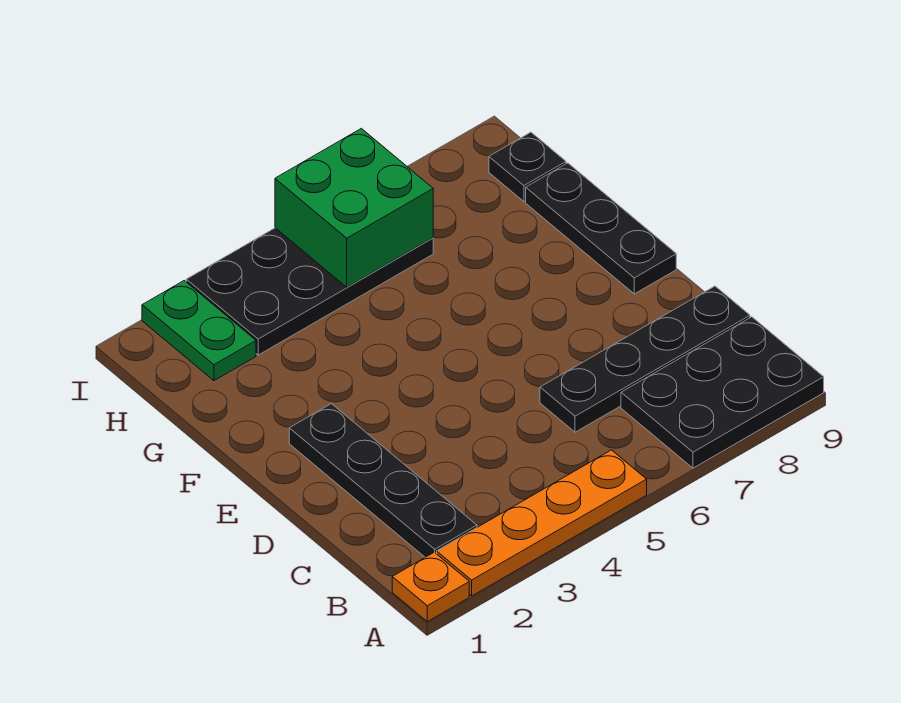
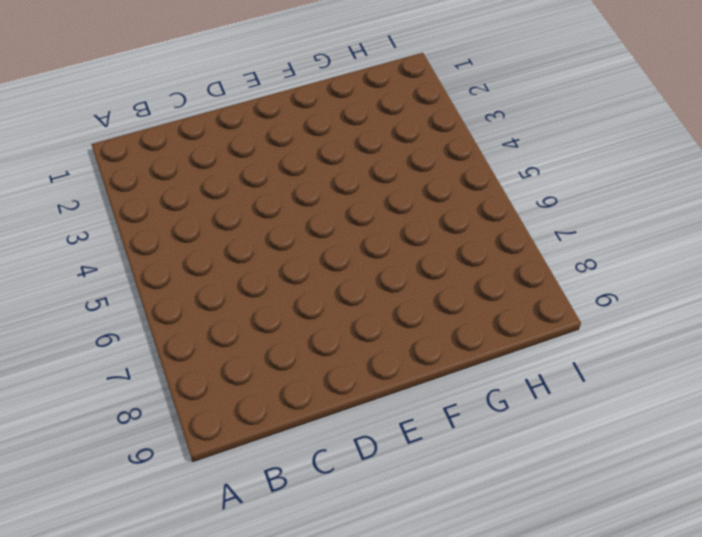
none -> orange plate A1 level 1
none -> orange plate A2:A5 level 1

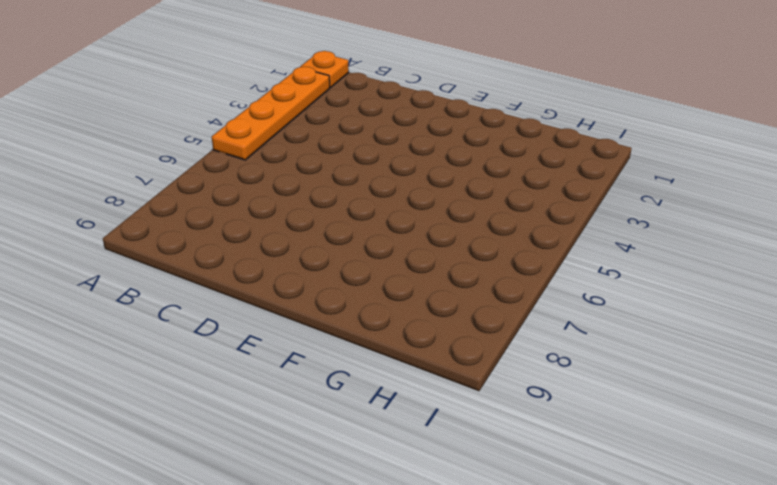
none -> black plate A7:B9 level 1
none -> black plate B2:E2 level 1

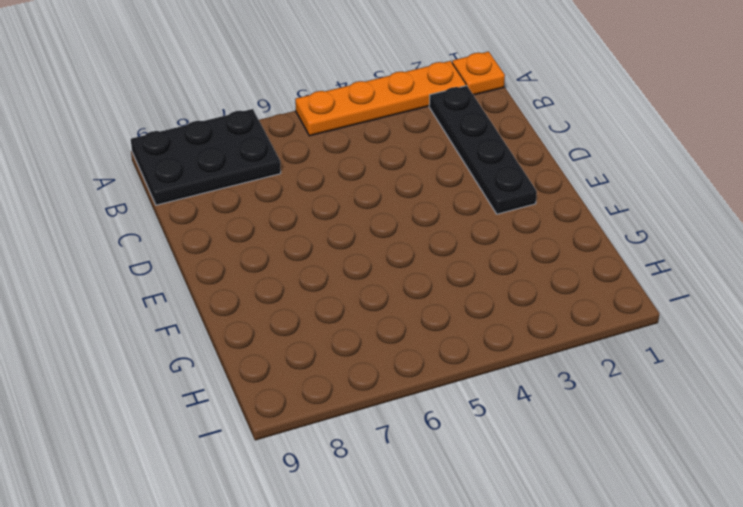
none -> black plate C6:C9 level 1
none -> black plate E9:G9 level 1

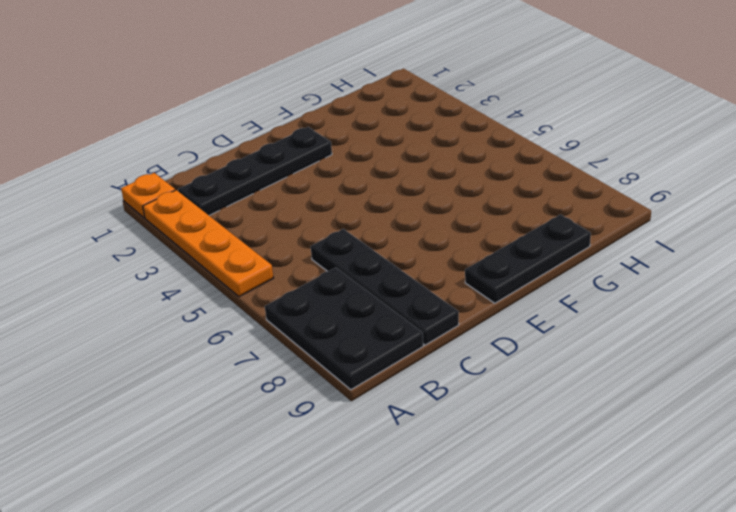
none -> green plate H2:I2 level 1
none -> black plate H3:I6 level 1

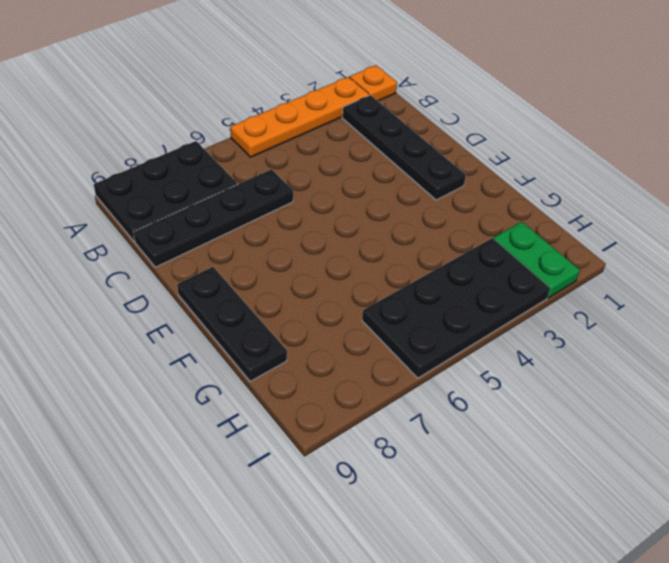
none -> black plate H9 level 1
none -> green brick H5:I6 level 2

